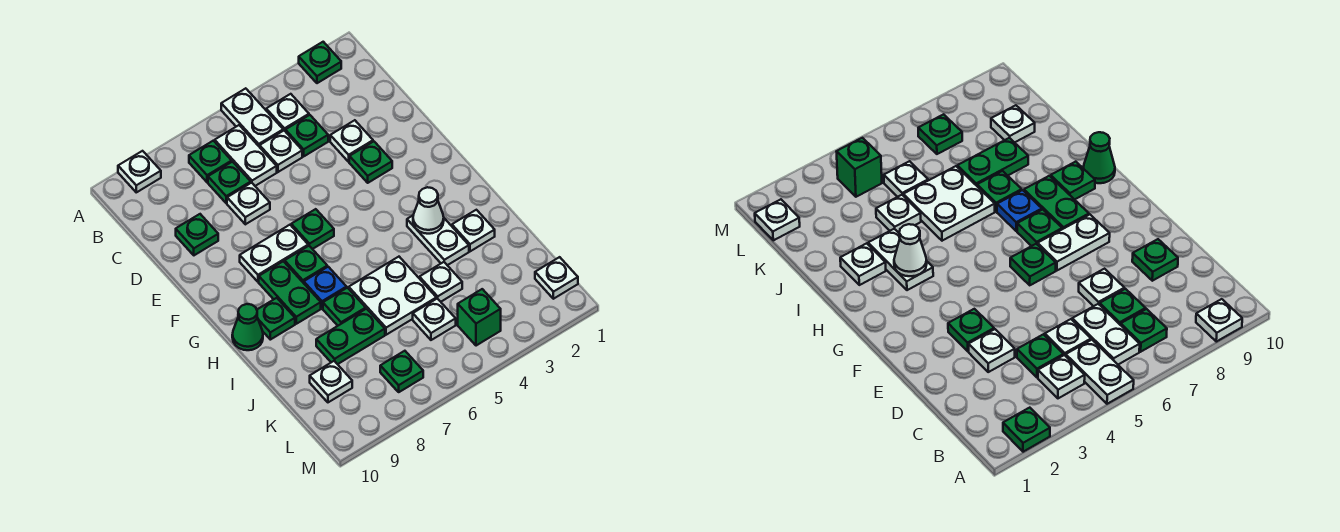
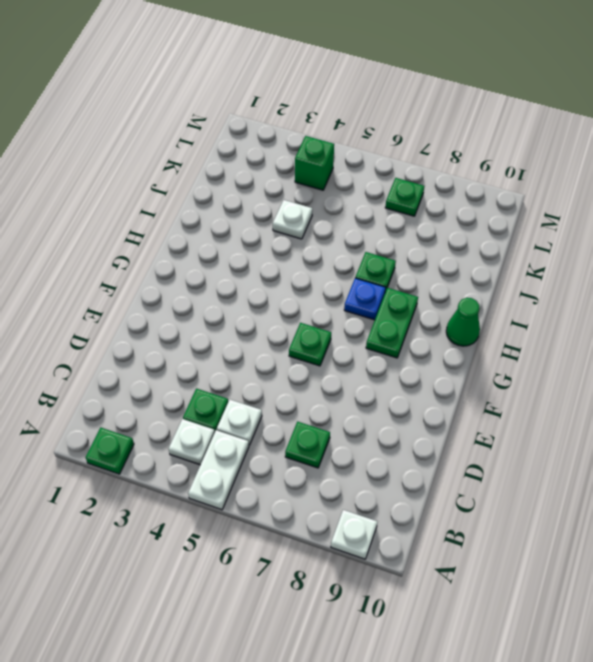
none -> white plate B6:C6 level 1
none -> green plate B7 level 1
none -> white plate D3 level 1
none -> white plate D7 level 1

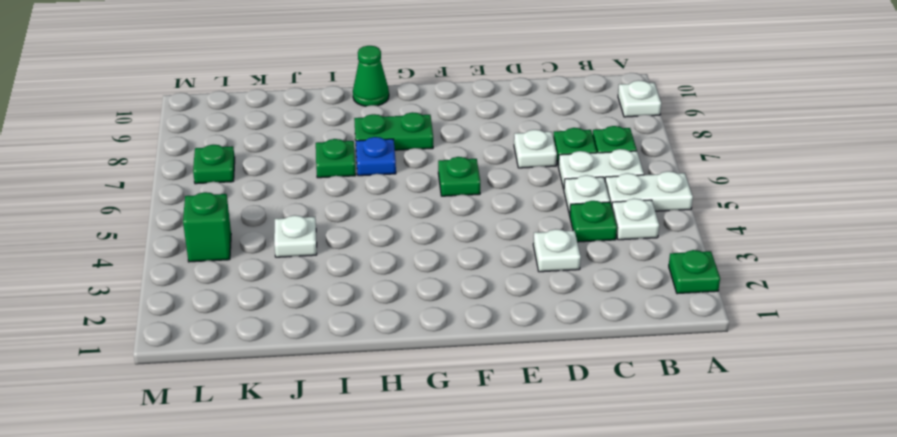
none -> green plate D9 level 1
none -> green plate E3 level 1
none -> white plate F7:F8 level 1
none -> green plate G7 level 1

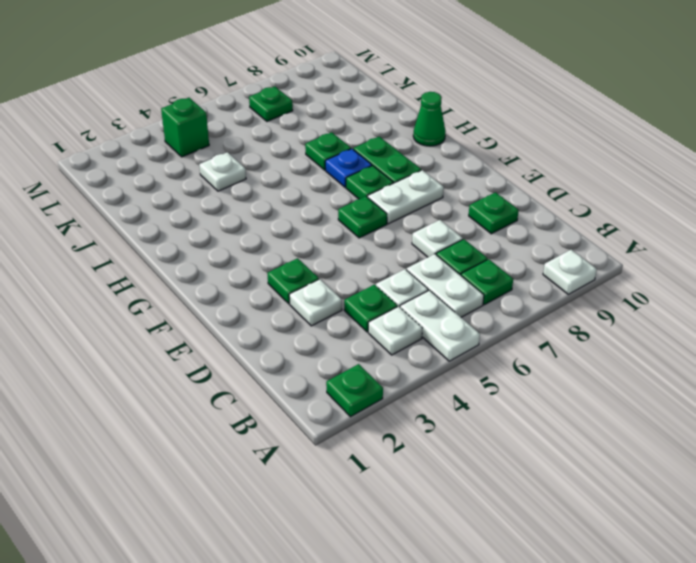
none -> white plate H3:I3 level 1
none -> green plate H9 level 1
none -> white plate I2 level 1
none -> white plate I5:J6 level 1

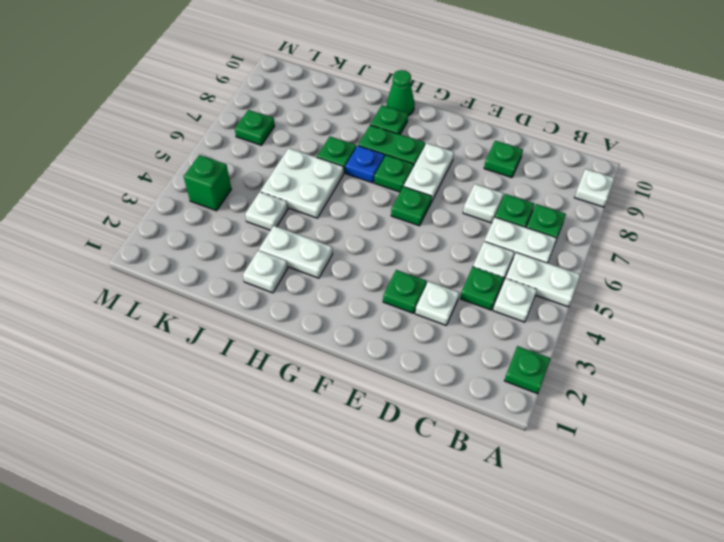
none -> green plate J7:J8 level 1
none -> white plate K5 level 1
none -> white plate K9 level 1
none -> white plate L1 level 1

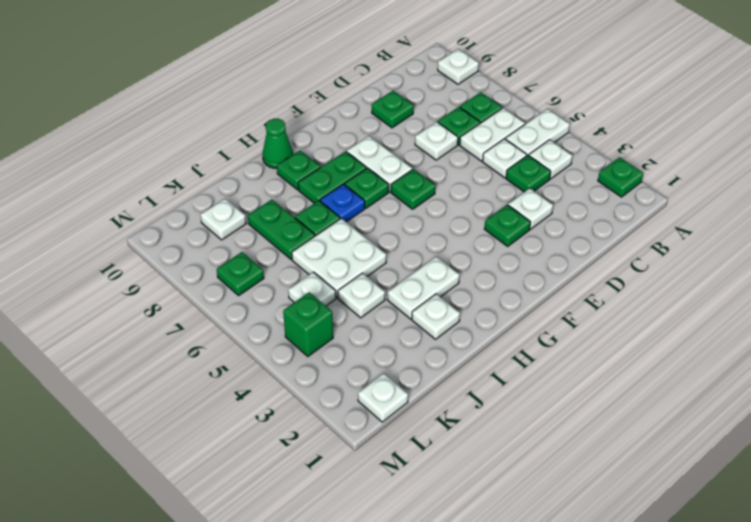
none -> white cone H3 level 2

